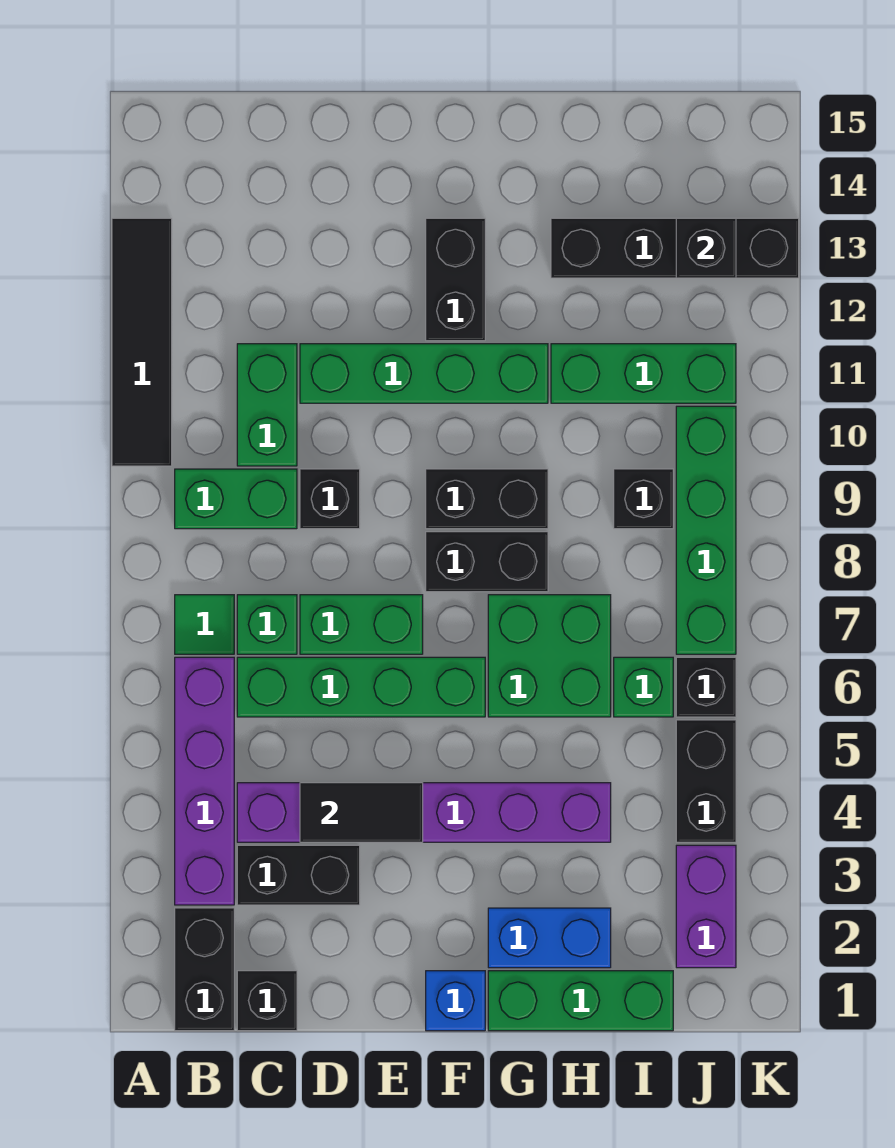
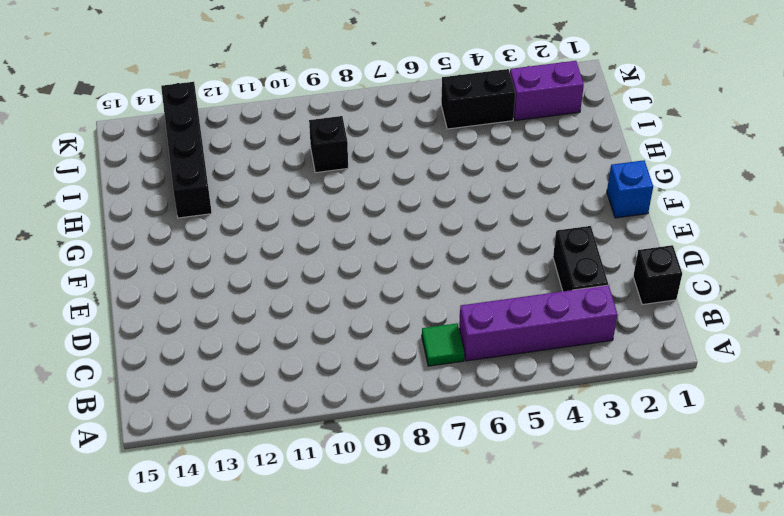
none -> black tile A10:A13 level 1
none -> black brick B1:B2 level 1
none -> green brick B9:C9 level 1
none -> purple brick C4:H4 level 1

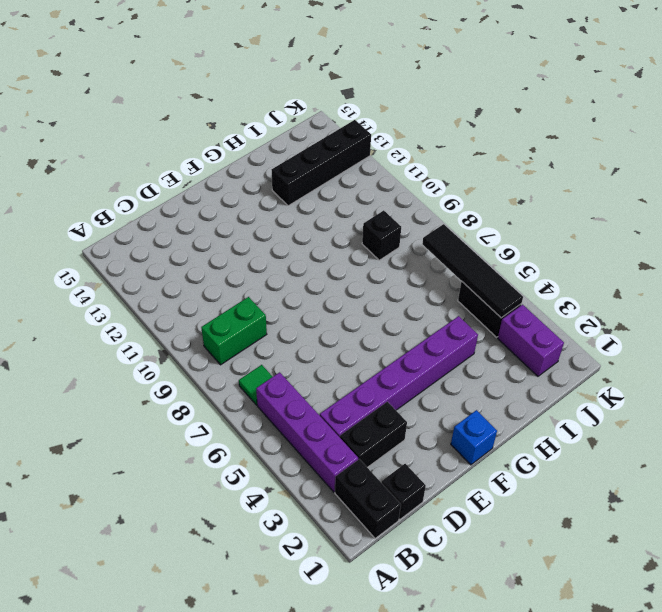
black tile J4:J7 level 2 -> black tile A10:A13 level 1
none -> green brick C6:F6 level 1
none -> green brick C7 level 1
none -> green brick C10:C11 level 1
none -> green brick D7:E7 level 1

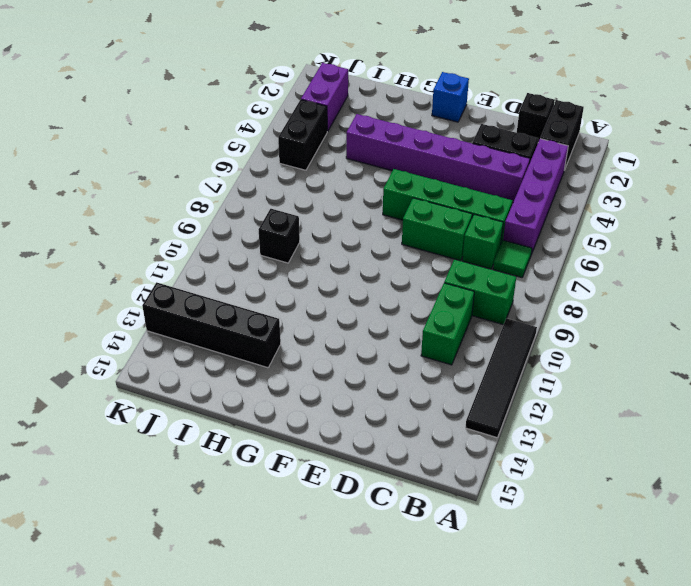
none -> black brick D9 level 1
none -> green brick D11:G11 level 1
none -> black brick F8:G8 level 1
none -> black brick F9:G9 level 1

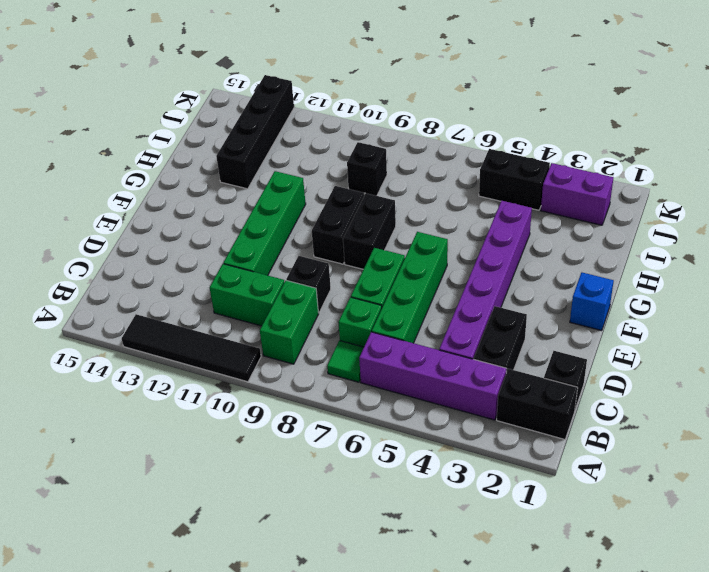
none -> black brick F12:F13 level 1
none -> green brick G1:I1 level 1
none -> blue brick G2:H2 level 1
none -> green brick G6:H7 level 1

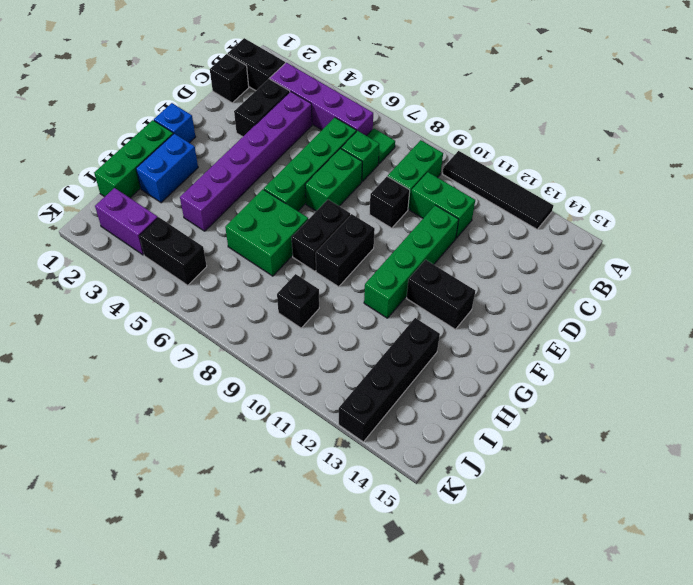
none -> green brick H11:J11 level 1
none -> green brick I6 level 1
none -> black brick J6 level 1
none -> green brick J7:J10 level 1

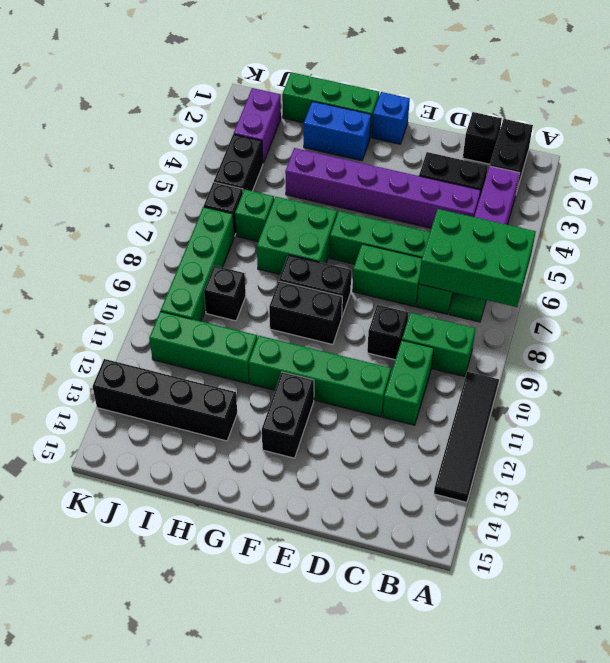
green brick A6:C7 level 2 -> none
none -> black tile D4:E4 level 2
none -> black brick J13 level 2

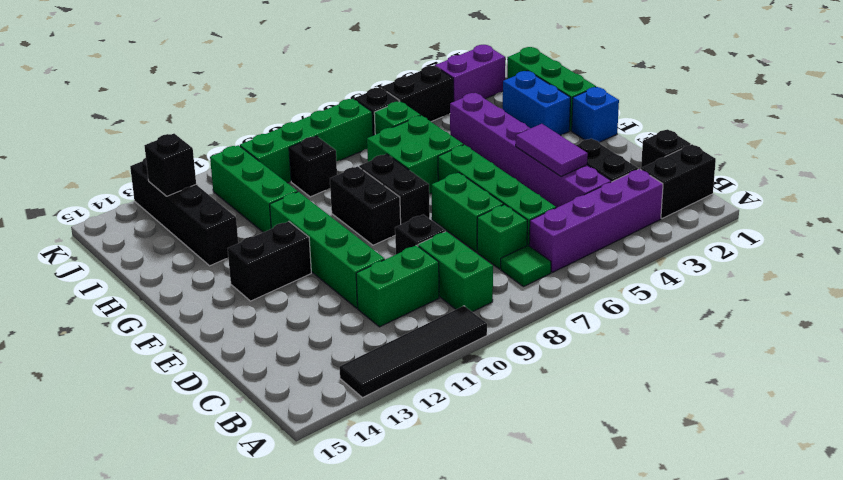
purple tile D4:E4 level 2 -> black tile D4:E4 level 2

